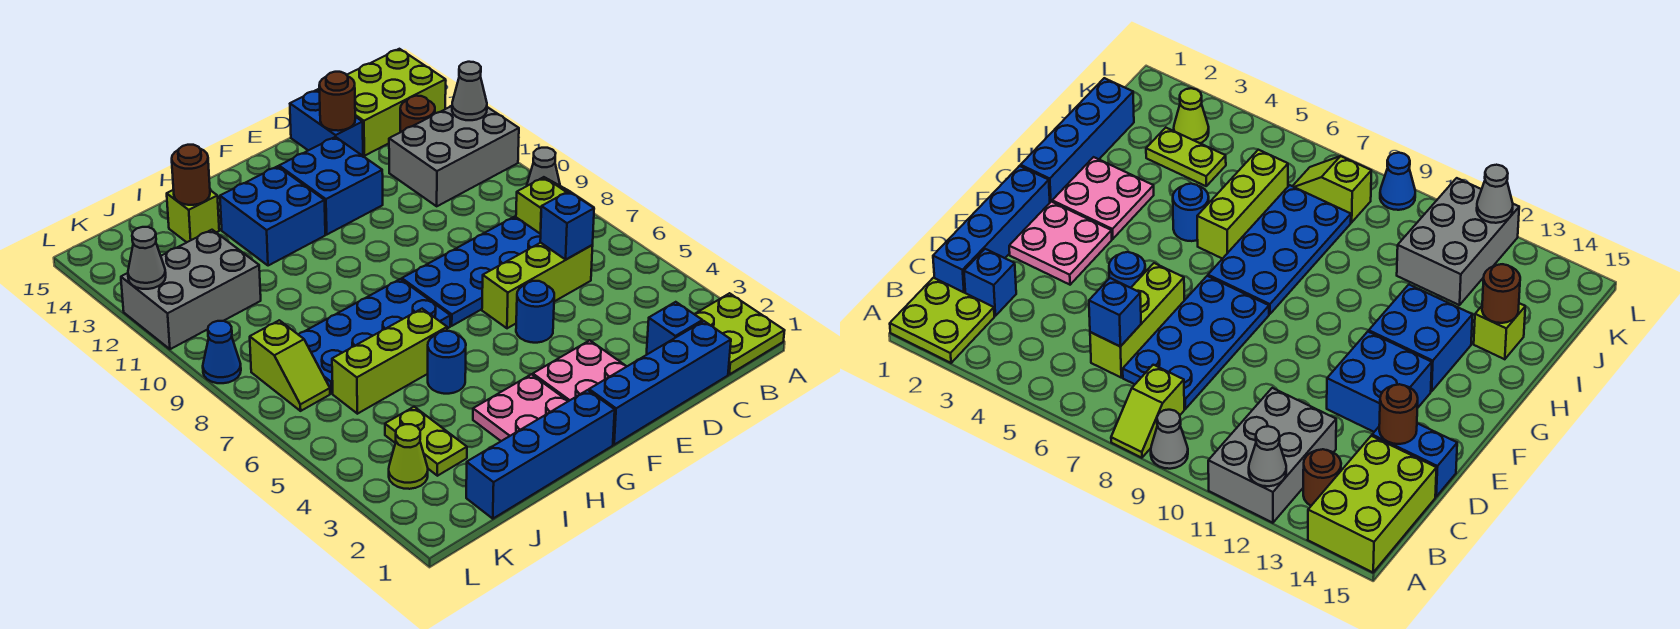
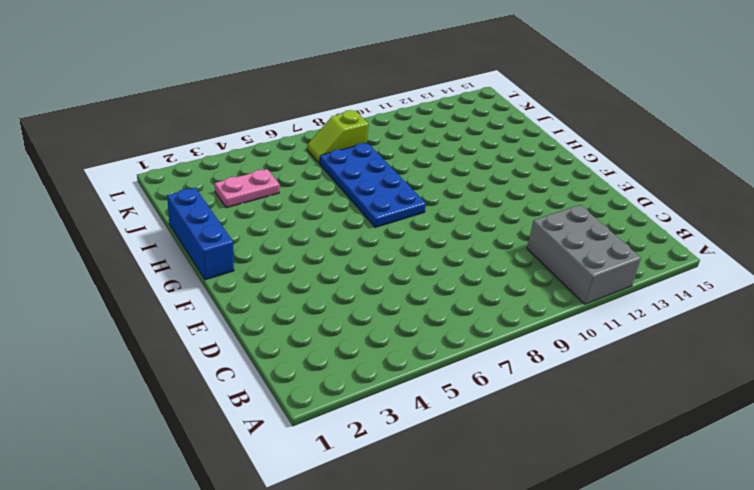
blue brick G1:I1 level 1 -> blue brick G1:J1 level 1
pink plate J3:J4 level 1 -> lime plate J3:J4 level 1
none -> lime plate A1:B2 level 1
none -> lime slope A8:B8 level 1 top B
none -> grey cone A9 level 1
none -> lime brick A14:C15 level 1

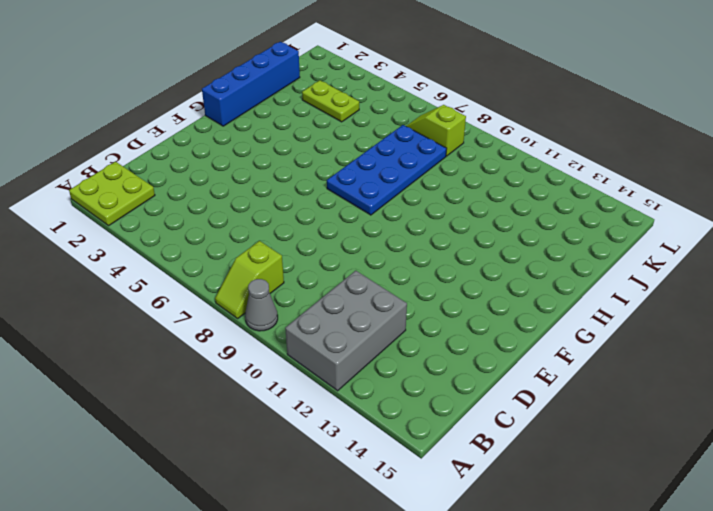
none -> lime brick A14:C15 level 1
none -> brown round brick B13 level 1
none -> blue brick C1:F1 level 1
none -> blue brick C2 level 1

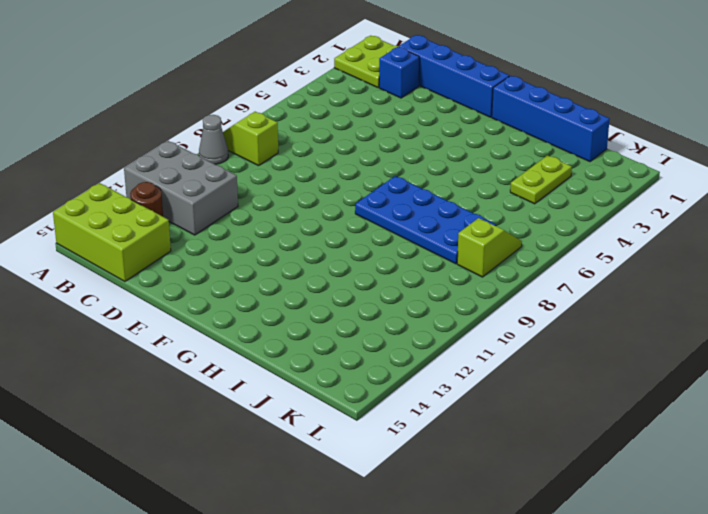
none -> lime brick C6:E6 level 1
none -> blue plate C7:F8 level 1
none -> blue brick D14:D15 level 1
none -> pink plate E2:F3 level 1

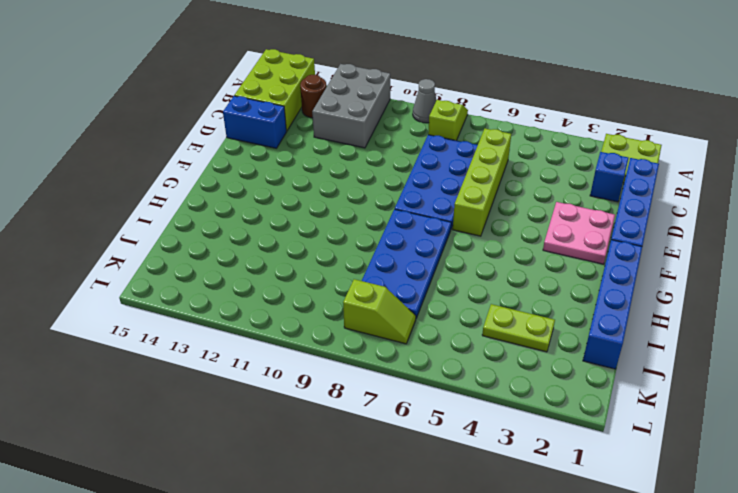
lime brick C6:F6 level 1 -> lime brick C6:E6 level 1
none -> blue round brick E5 level 1
none -> blue brick E12:F13 level 1
none -> pink plate G2:H3 level 1
none -> blue brick G12:H13 level 1

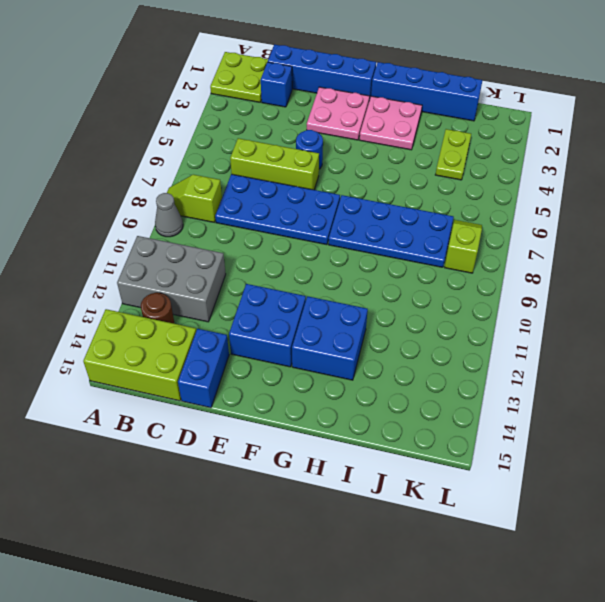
none -> blue round brick H5 level 1
none -> lime brick H6:J6 level 1
none -> lime brick I14 level 1
none -> grey brick J11:L12 level 1

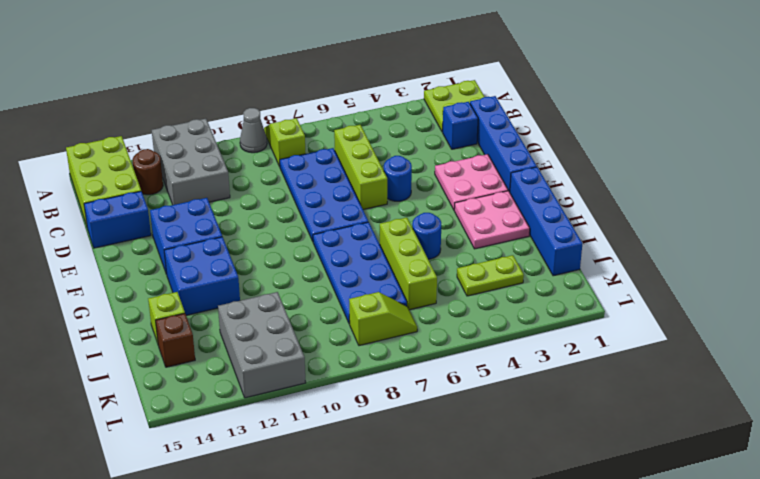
brown brick J14 level 1 -> none
none -> lime cone K3 level 1
none -> blue cone L9 level 1
none -> grey cone A12 level 2
none -> blue brick C6 level 2

